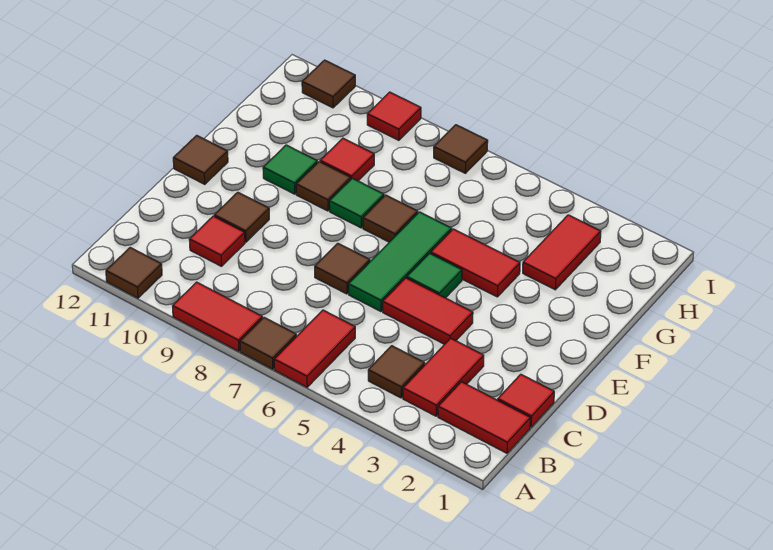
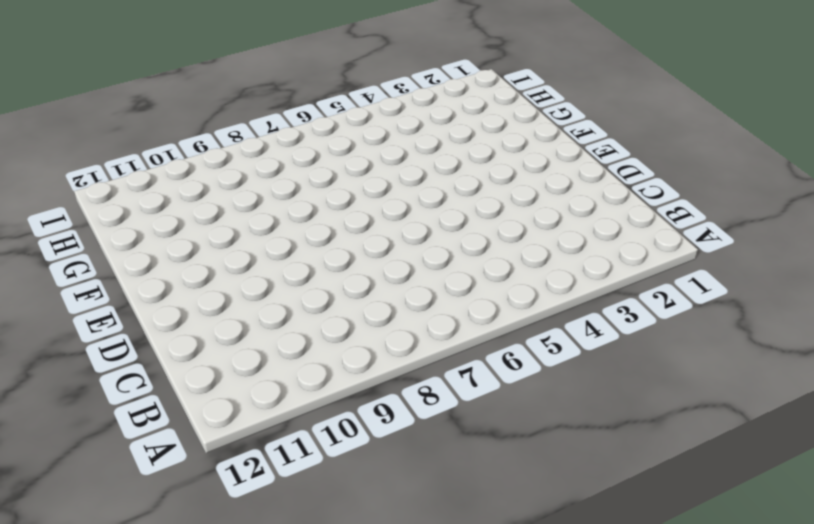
none -> red tile A6:B6 level 1
none -> brown tile A7 level 1
none -> red tile A8:A9 level 1

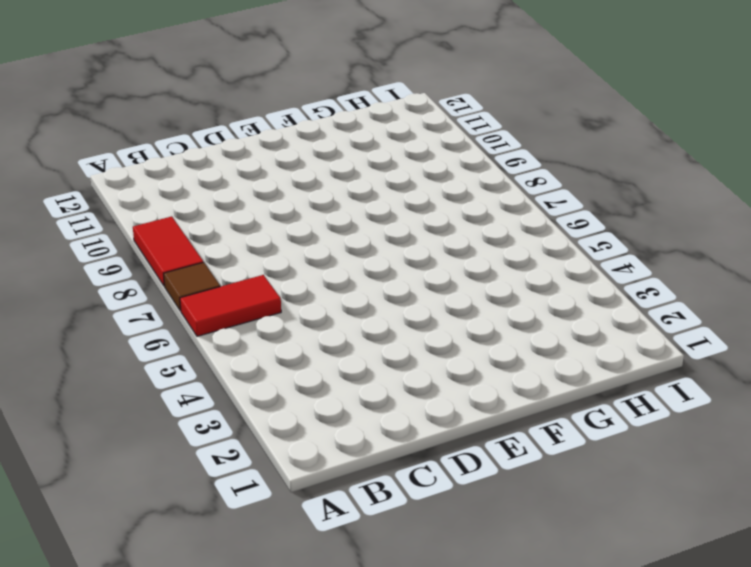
none -> brown tile A11 level 1
none -> red tile B1:B2 level 1
none -> red tile B3:C3 level 1

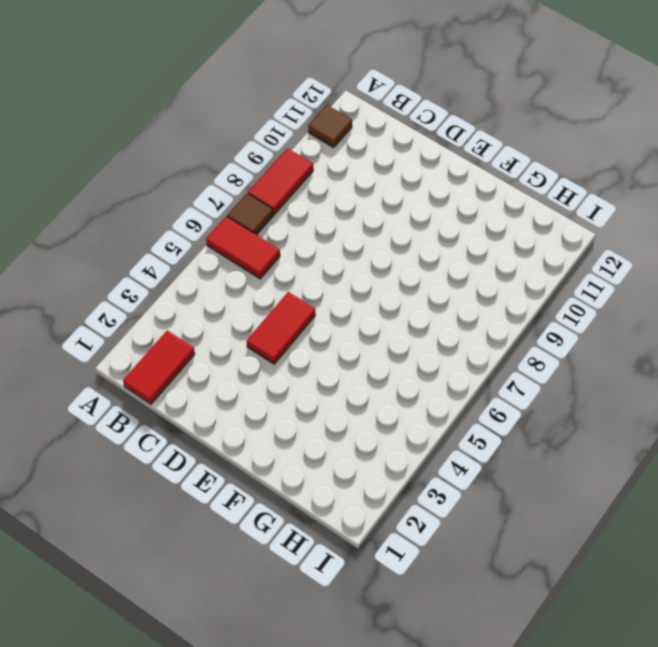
none -> red tile B3:C3 level 1
none -> brown tile B4 level 1
none -> red tile C1 level 1

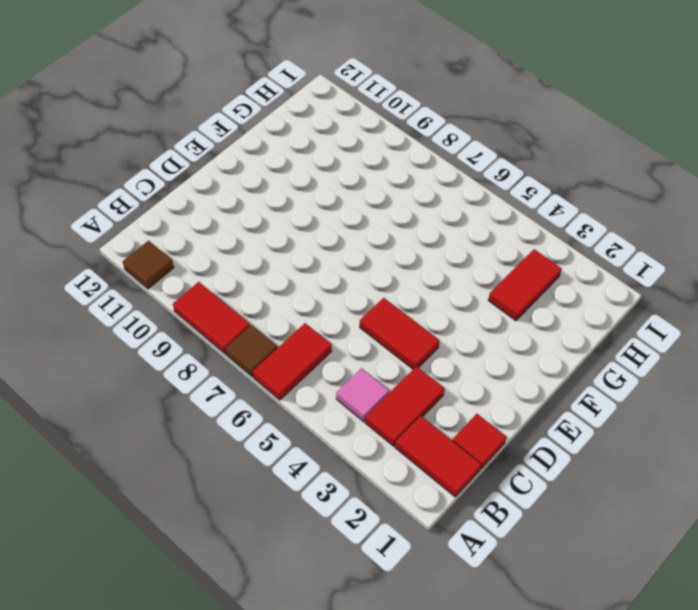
pink tile B4 level 1 -> brown tile B4 level 1
none -> red tile C10 level 1
none -> green tile D6:F6 level 1
none -> brown tile D7 level 1

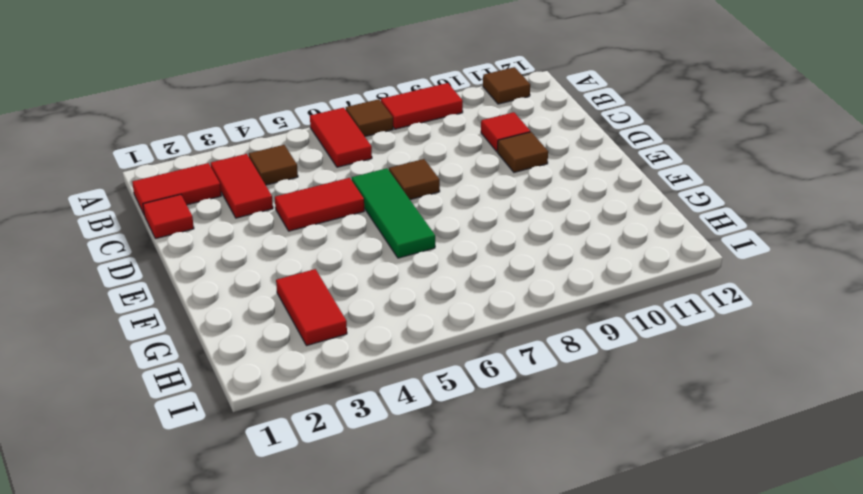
none -> green tile E5 level 1
none -> brown tile E12 level 1
none -> red tile F4:F5 level 1

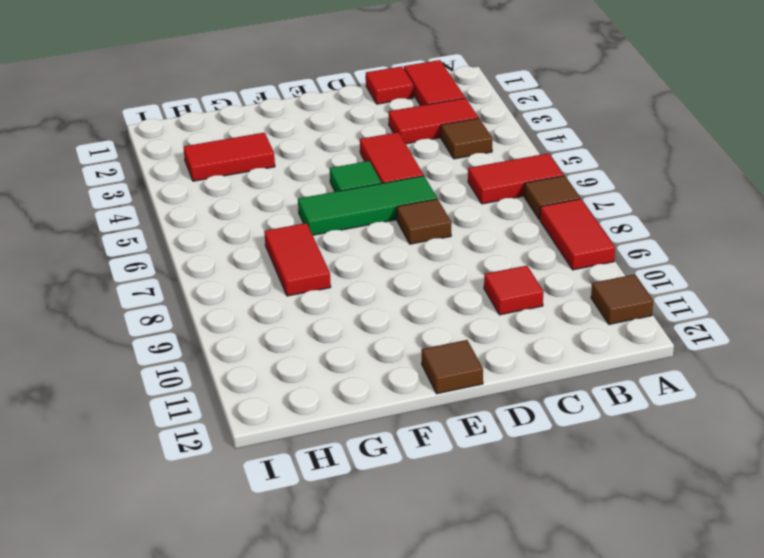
red tile G7:G8 level 1 -> red tile F4:F5 level 1
none -> brown tile D10 level 1
none -> brown tile F7 level 1
none -> green tile F8 level 1

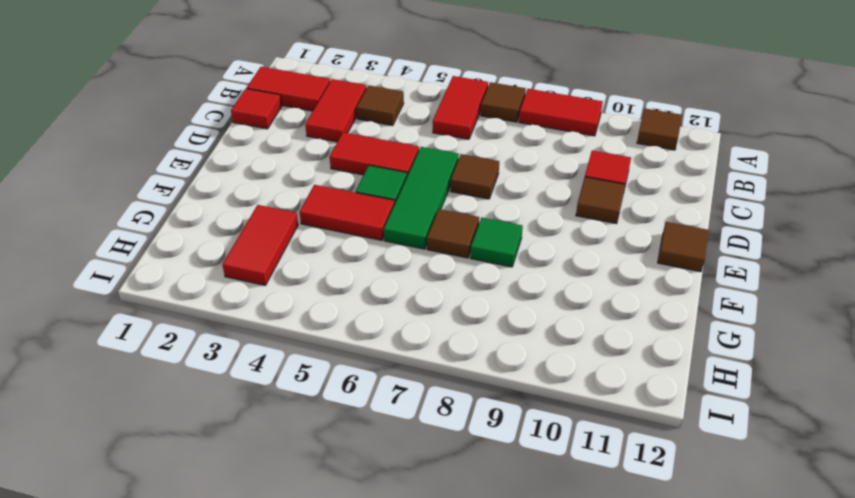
none -> brown tile F9 level 1
none -> green tile F10 level 1
none -> red tile G9 level 1

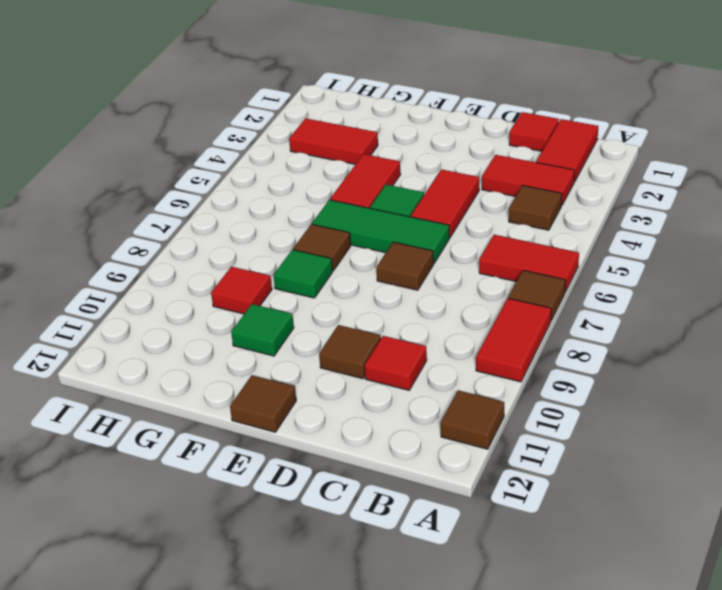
none -> brown tile F9 level 1
none -> brown tile I7 level 1
none -> red tile I9 level 1

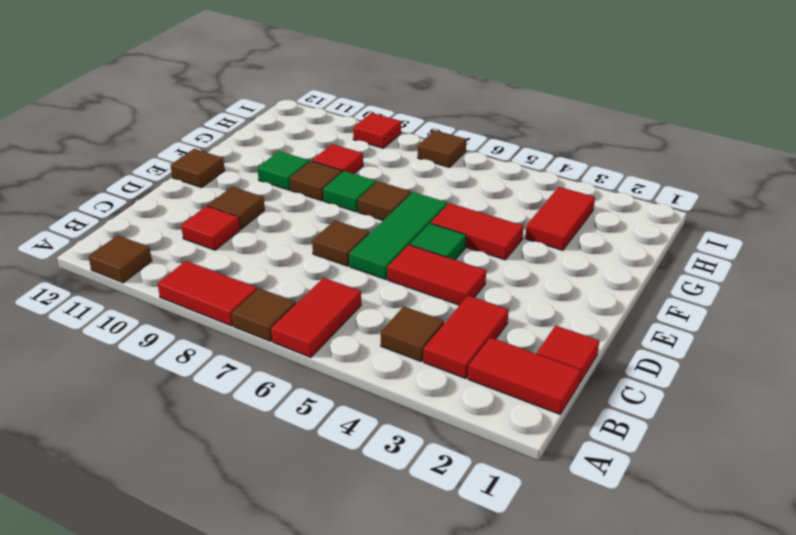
none -> brown tile I11 level 1

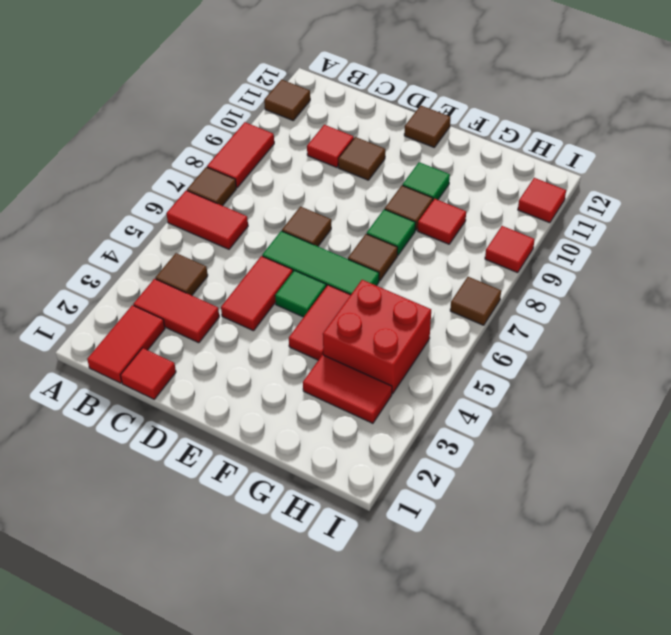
red brick G4:H5 level 1 -> none
red tile I11 level 1 -> brown tile I11 level 1

